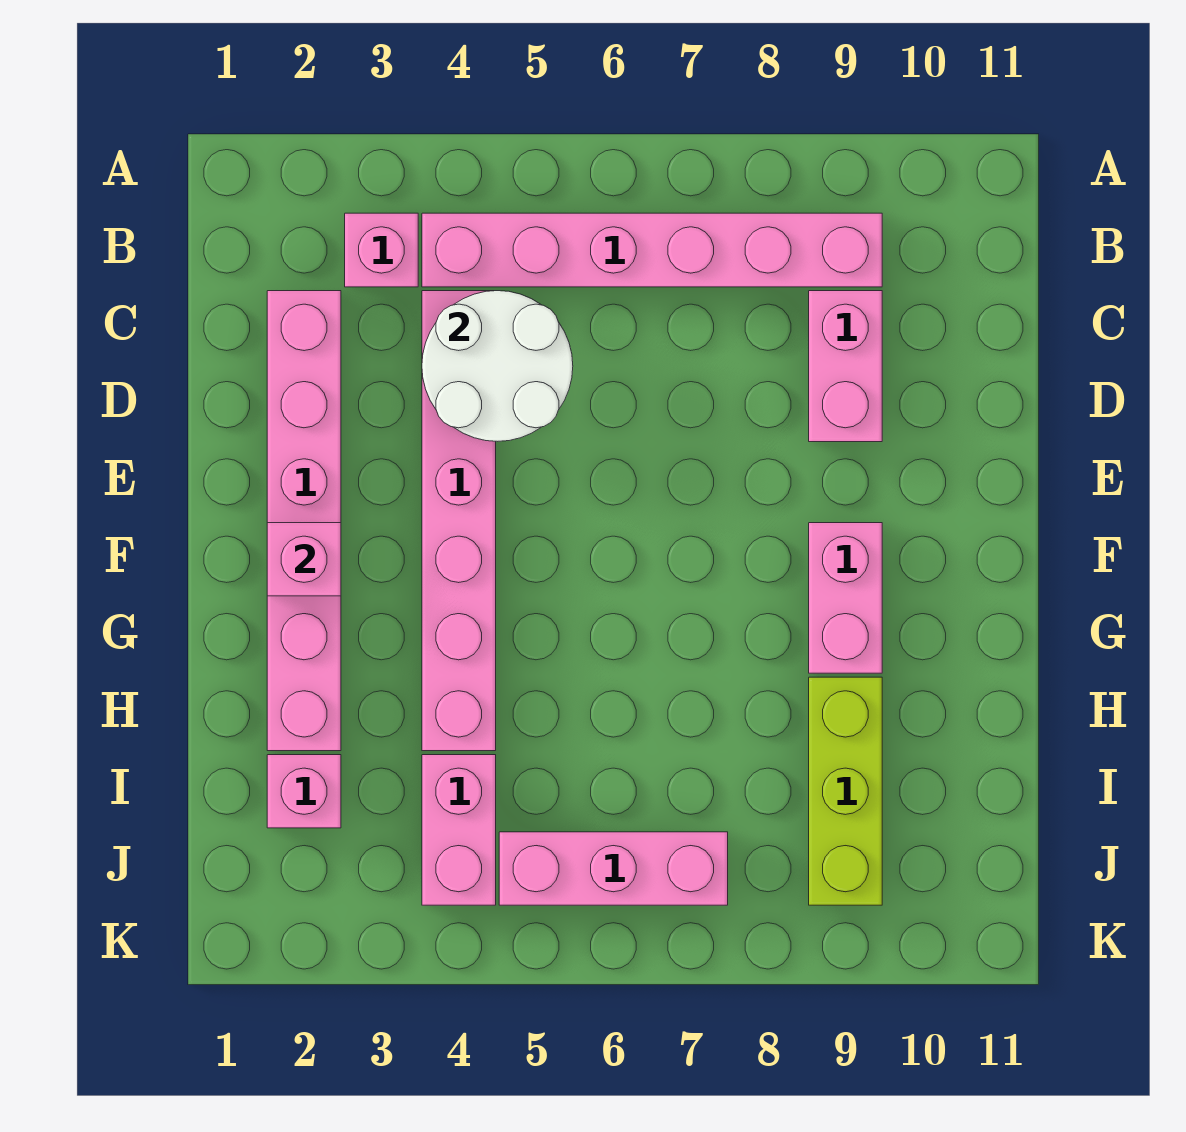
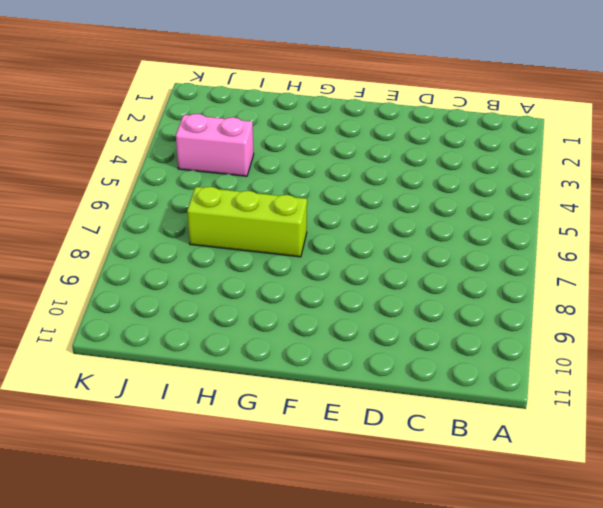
lime brick G7:I7 level 1 -> lime brick H9:J9 level 1
none -> pink brick B3 level 1
none -> pink brick B4:B9 level 1
none -> pink brick C2:H2 level 1

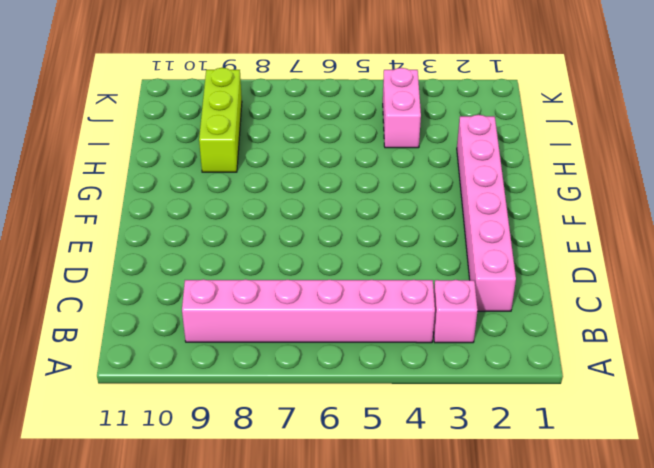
none -> pink brick C4:H4 level 1
none -> pink brick C9:D9 level 1
none -> pink brick F9:G9 level 1

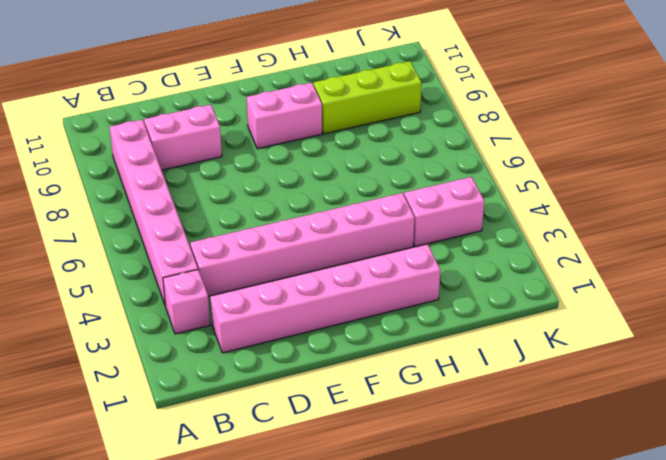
none -> pink brick I2 level 1
none -> pink brick J5:J7 level 1
none -> white round brick C4:D5 level 2

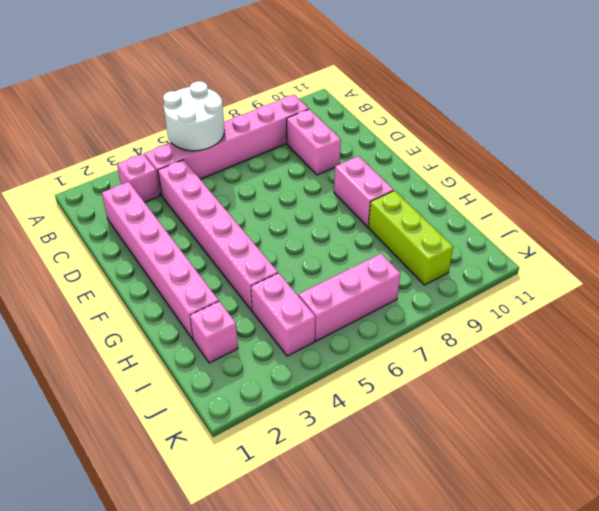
white round brick A5:B6 level 2 -> white round brick C4:D5 level 2
none -> pink brick F2 level 2

